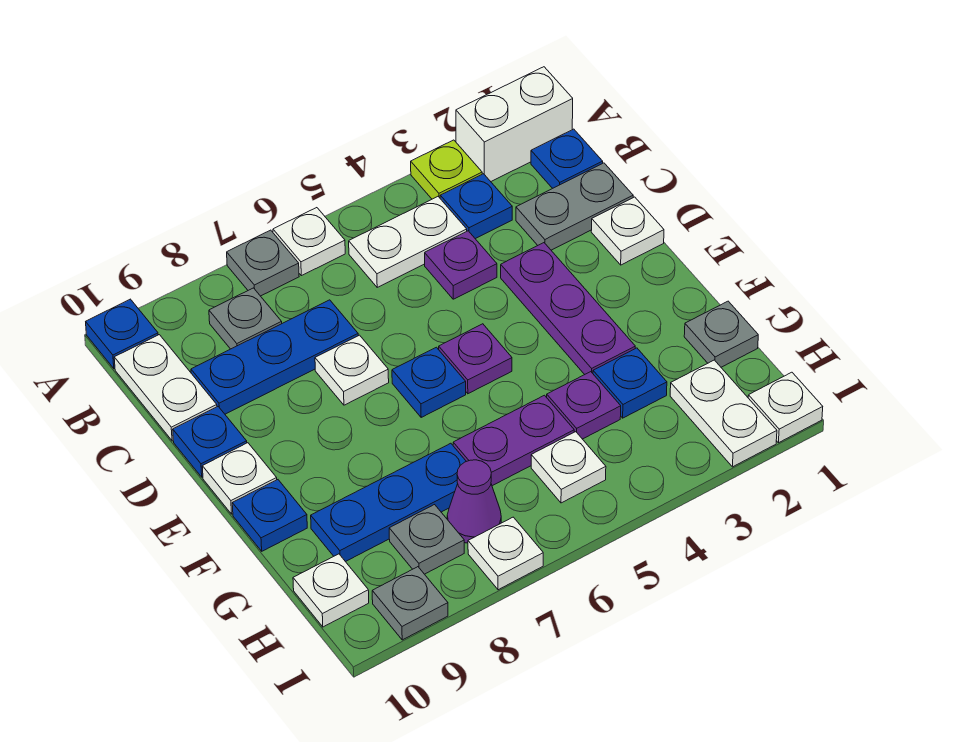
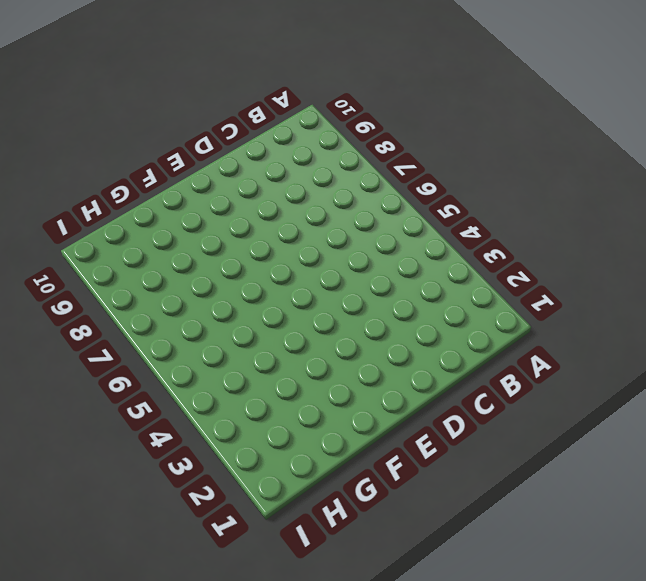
none -> white brick A1:A2 level 1
none -> lime plate A3 level 1
none -> white plate A6 level 1
none -> grey plate A7 level 1

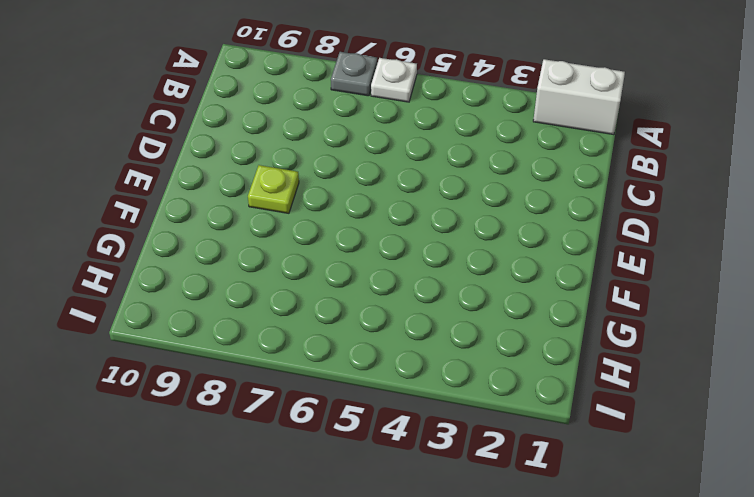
lime plate E8 level 1 -> lime plate A3 level 1
none -> blue plate A10 level 1
none -> blue plate B1 level 1
none -> blue plate B3 level 1
none -> white plate B4:B5 level 1

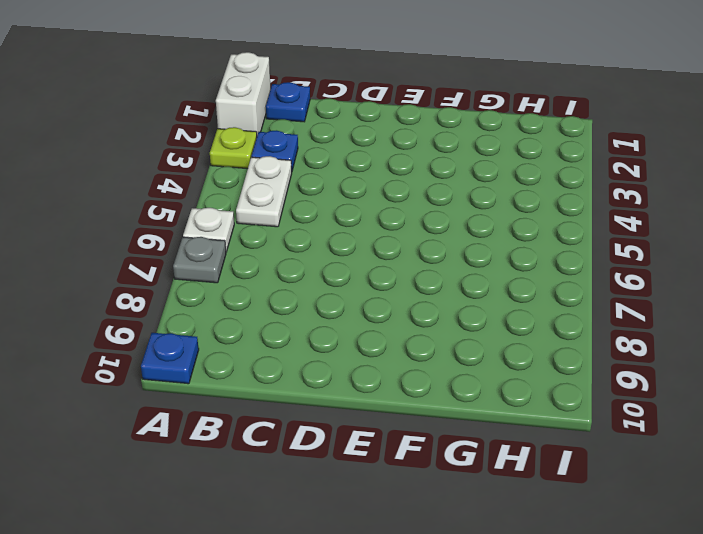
none -> grey plate B8 level 1
none -> white plate B10:C10 level 1
none -> grey plate C1:C2 level 1
none -> purple plate C4 level 1

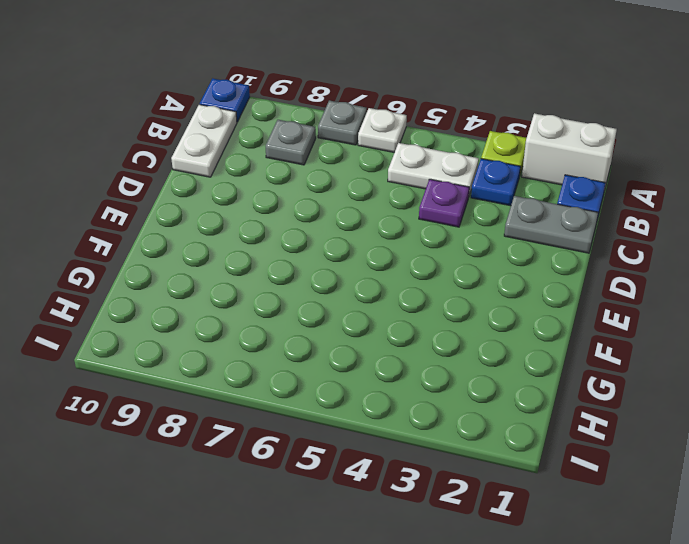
none -> blue plate C7:C9 level 1
none -> white plate D1 level 1
none -> purple plate D3:F3 level 1
none -> white plate D7 level 1

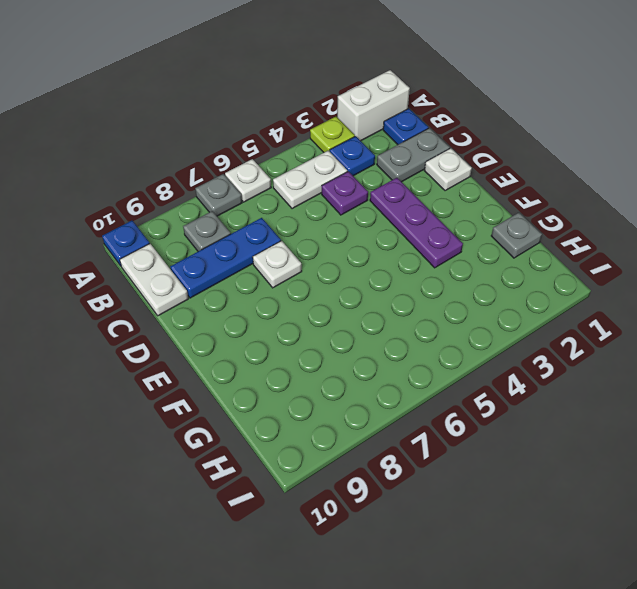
none -> blue plate D10 level 1
none -> purple plate E5 level 1
none -> blue plate E6 level 1
none -> white plate E10 level 1

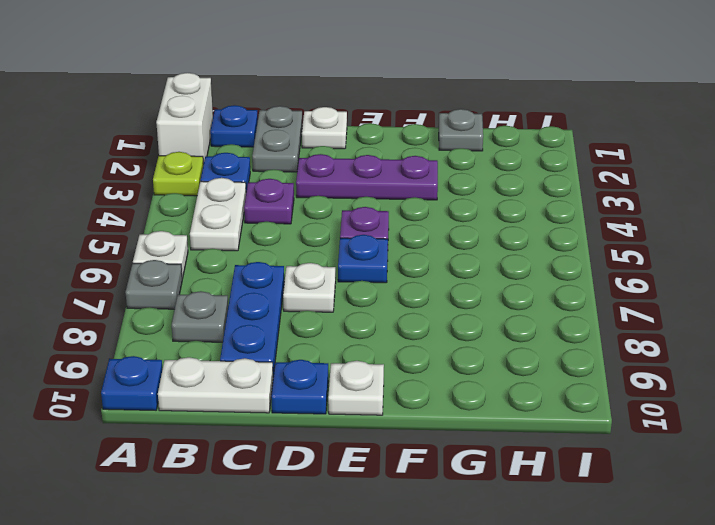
none -> blue plate F10 level 1
none -> blue plate G3 level 1
none -> purple plate G4 level 1
none -> purple plate G5:G6 level 1

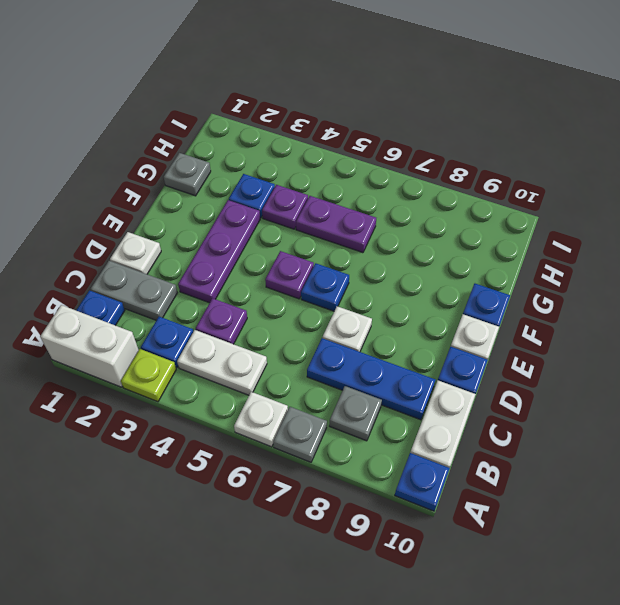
none -> blue plate G7:G9 level 1
none -> white plate H2:I2 level 1
none -> white plate H5 level 1
none -> purple cone H7 level 1

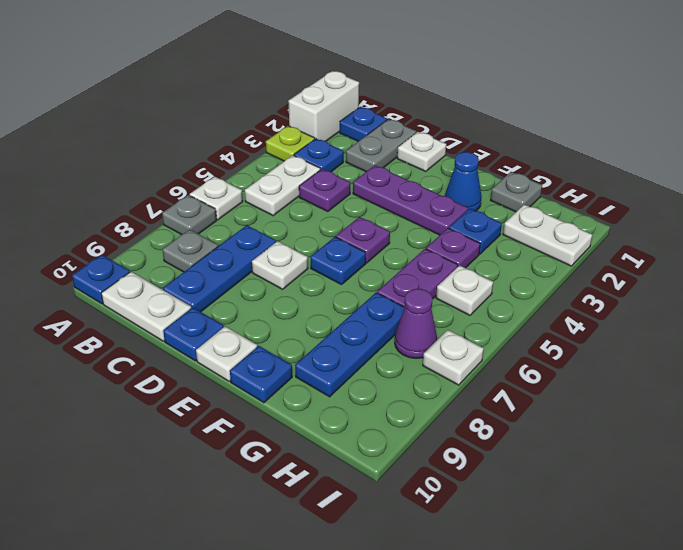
blue cone F2 level 1 -> none
none -> grey plate H8 level 1
none -> white plate H10 level 1
none -> white plate I1 level 1
none -> grey plate I9 level 1

